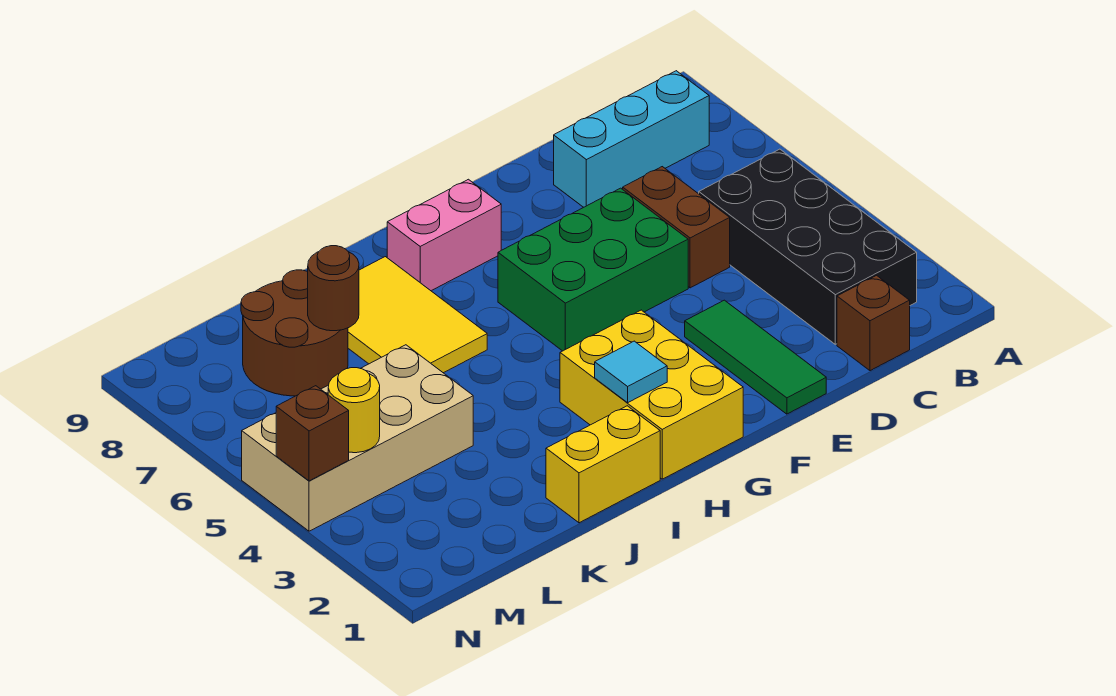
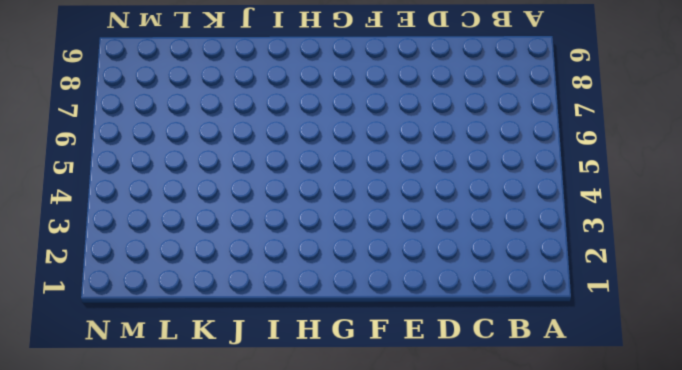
none -> black brick B2:C5 level 1
none -> cyan brick B8:D8 level 1
none -> brown brick C1 level 1

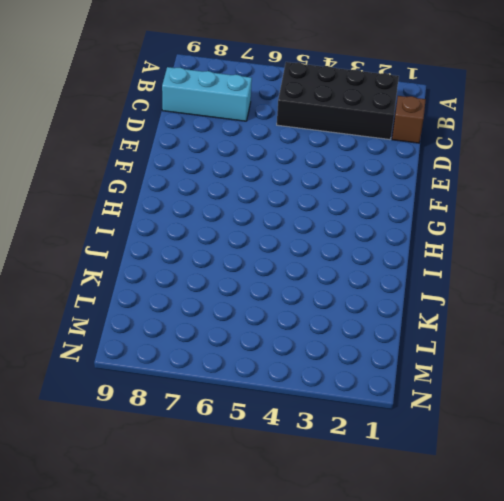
cyan brick C7:C9 level 1 -> cyan brick B8:D8 level 1
none -> brown brick D5:D6 level 1
none -> green tile E1:E3 level 1
none -> green brick E5:G6 level 1

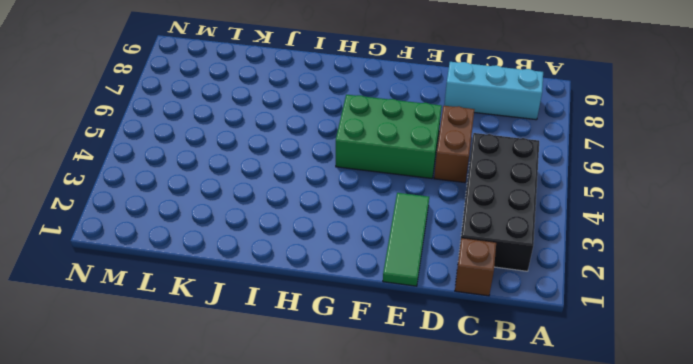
none -> yellow brick G1:H3 level 1
none -> pink brick G8:H8 level 1
none -> yellow brick I1:J1 level 1

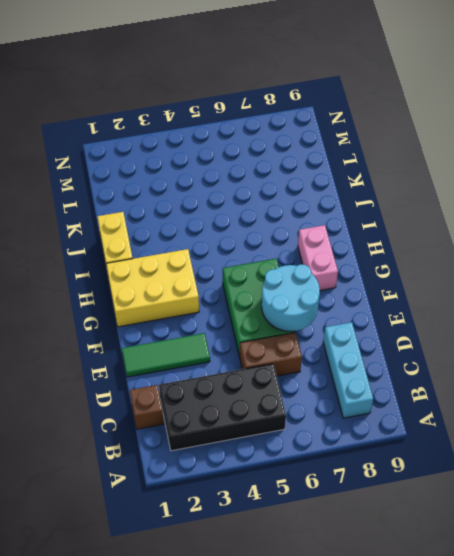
cyan round brick E6:F7 level 2 -> none
none -> yellow tile I6:J8 level 1
none -> tan brick K4:N5 level 1
none -> brown round brick K7:L8 level 1

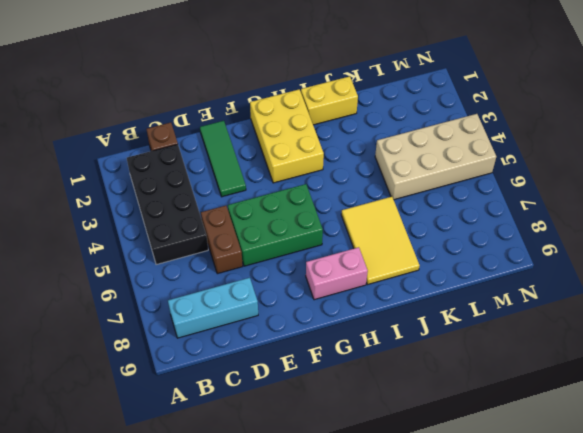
none -> brown round brick K7:L8 level 1
none -> cyan tile H2 level 2
none -> brown round brick K7 level 2

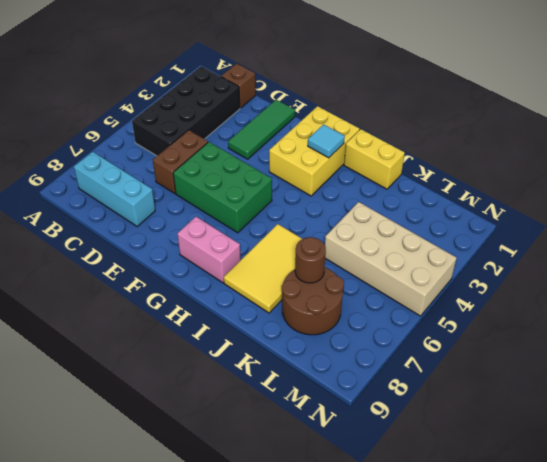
none -> yellow round brick M4 level 2
none -> brown brick N4 level 2

